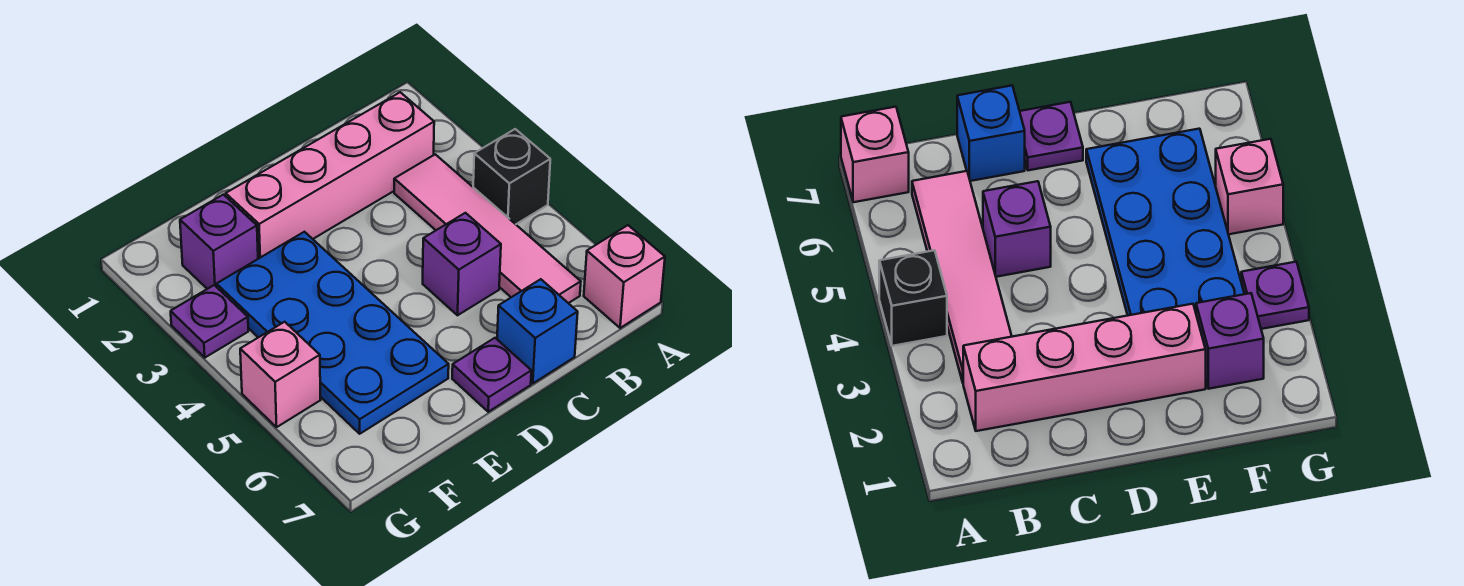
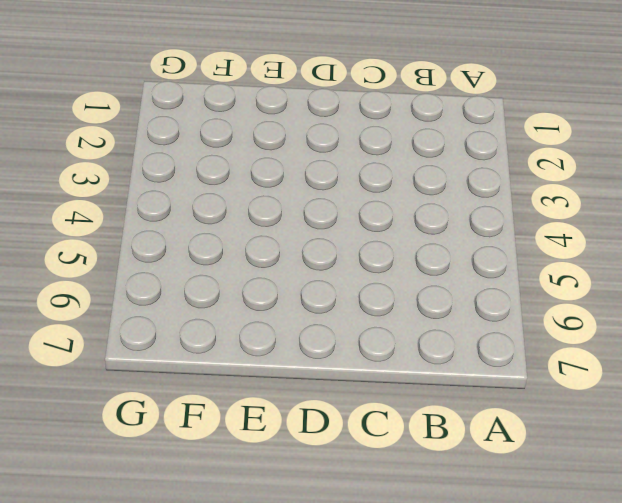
none -> black brick A4 level 1
none -> pink brick A7 level 1

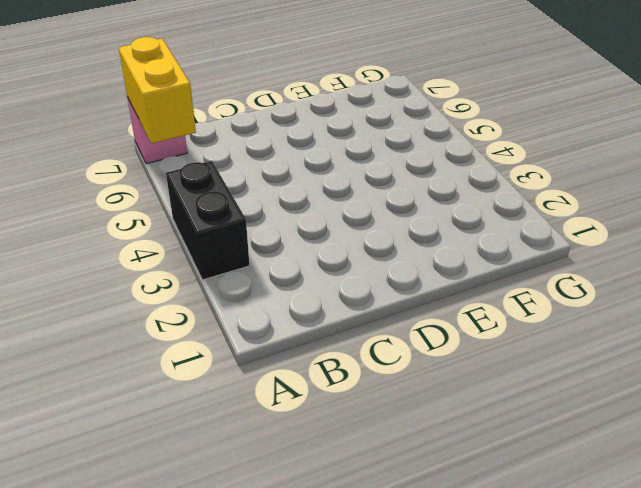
black brick A3:A4 level 1 -> black brick A4 level 1
yellow brick A6:A7 level 2 -> none
none -> pink brick B2:E2 level 1
none -> pink tile B3:B6 level 1

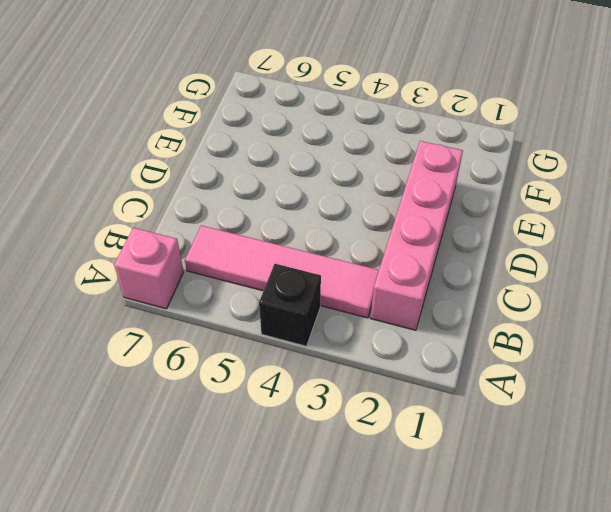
none -> purple brick C5 level 1
none -> blue brick C7 level 1

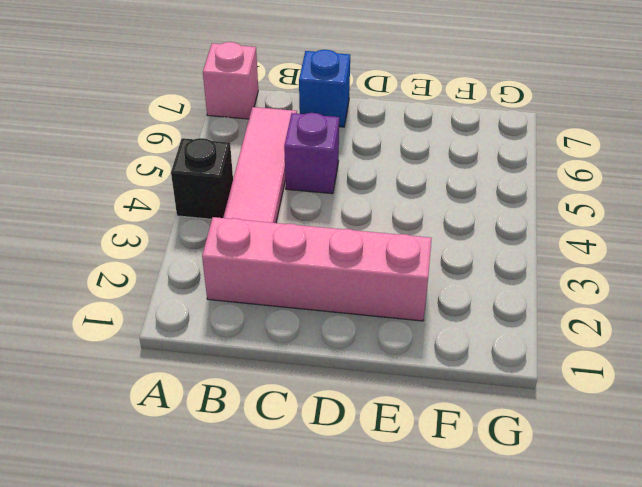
none -> purple plate D7 level 1
none -> blue plate E3:F6 level 1

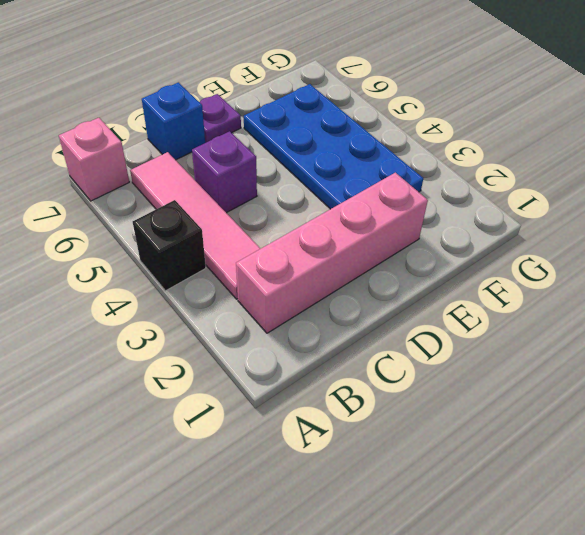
none -> purple brick F2 level 1
none -> purple plate G3 level 1

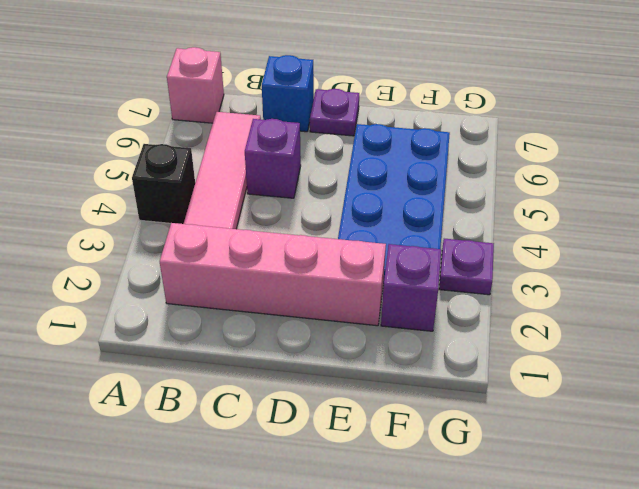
none -> pink brick G5 level 1

